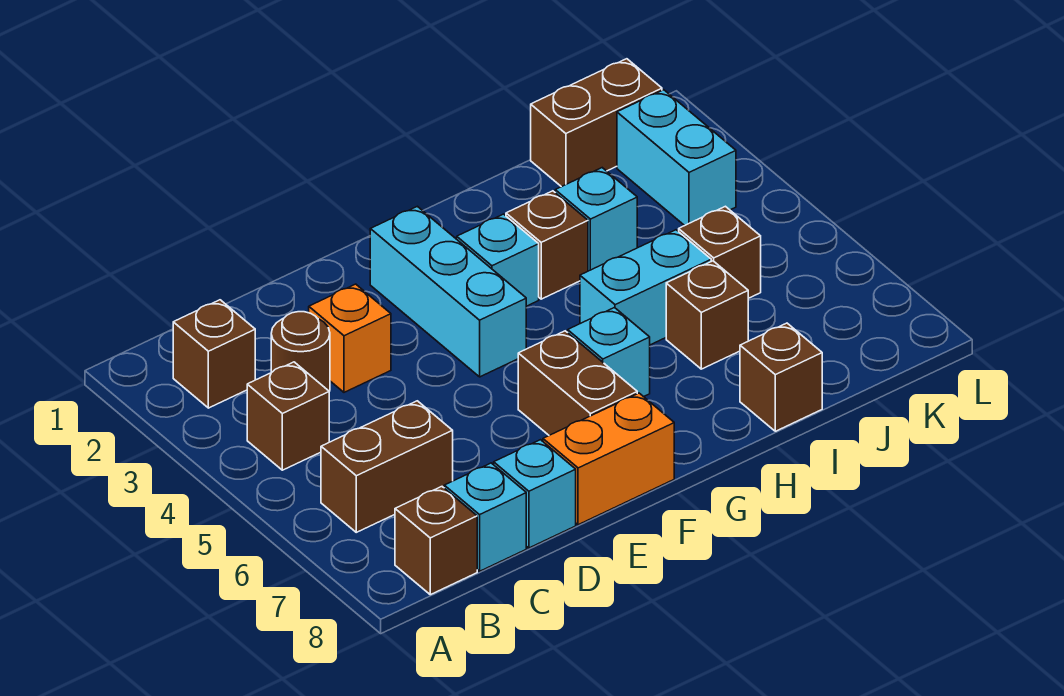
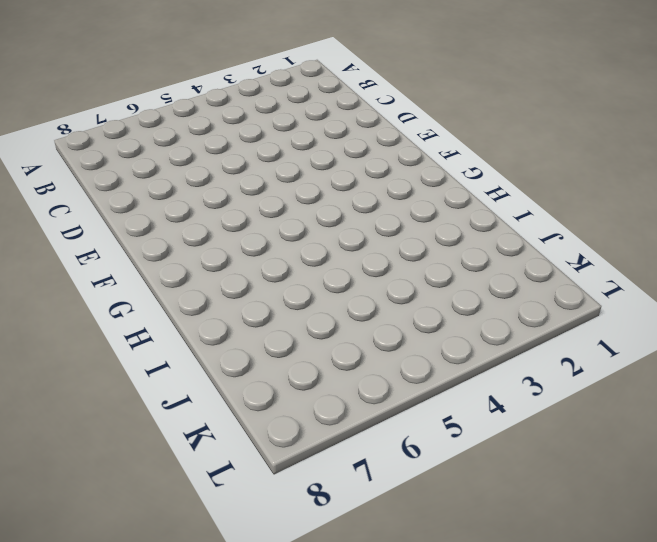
none -> brown brick B2 level 1
none -> brown brick B4 level 1
none -> brown brick B6:C6 level 1

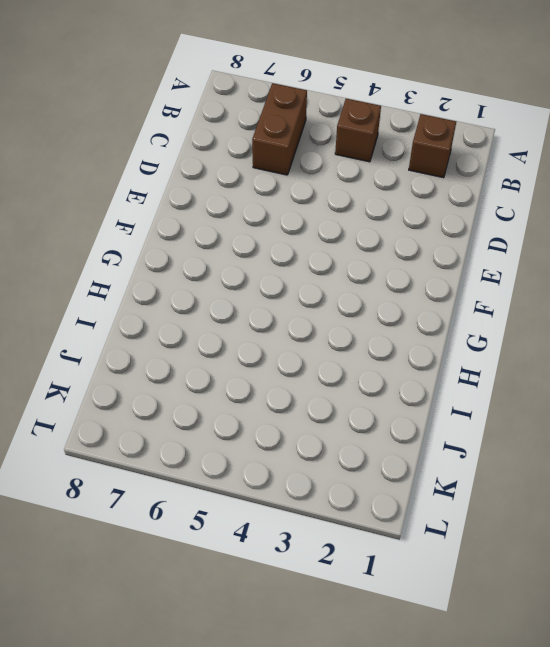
none -> brown brick B8 level 1
none -> brown round brick C3 level 1
none -> cyan brick C8 level 1

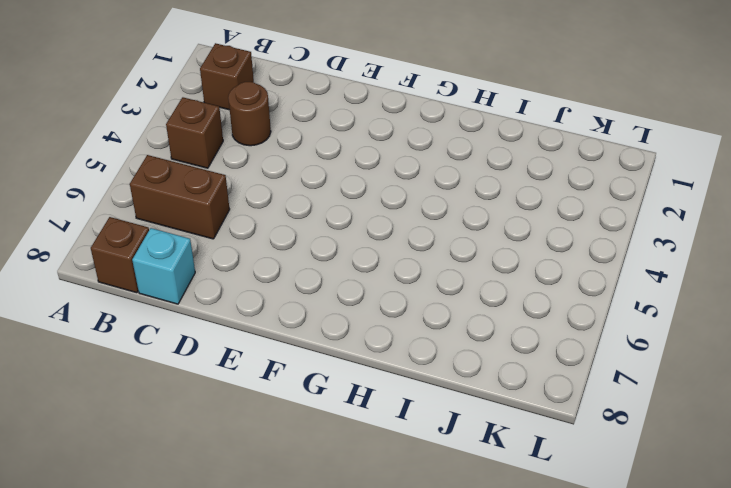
none -> orange brick D3 level 1
none -> cyan brick D8 level 1
none -> orange brick E8:F8 level 1

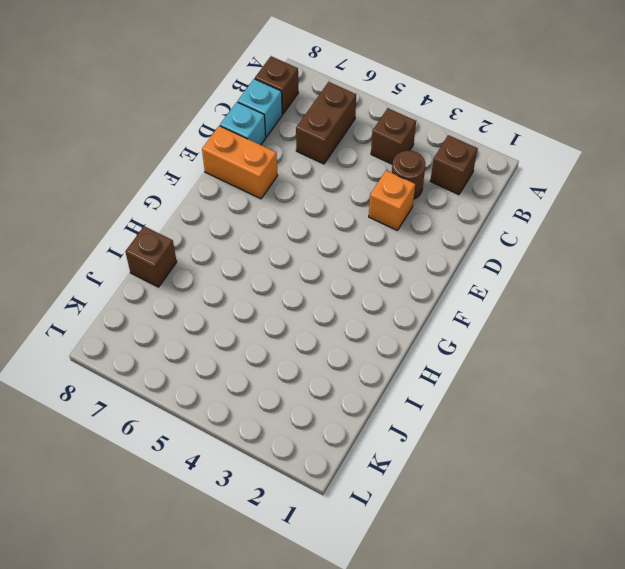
orange brick E7:E8 level 1 -> orange brick E8:F8 level 1
none -> cyan brick F2:F4 level 1
none -> brown brick F6:F7 level 1
none -> cyan brick G3 level 1

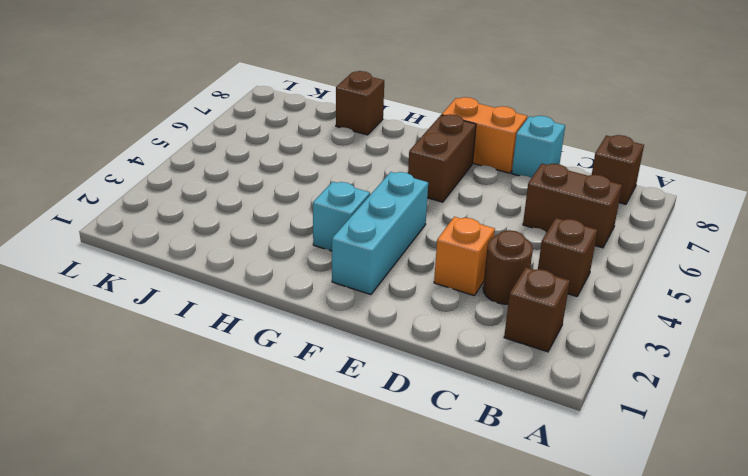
none -> cyan brick C8 level 1
none -> cyan brick G6 level 1
none -> brown brick H3 level 1

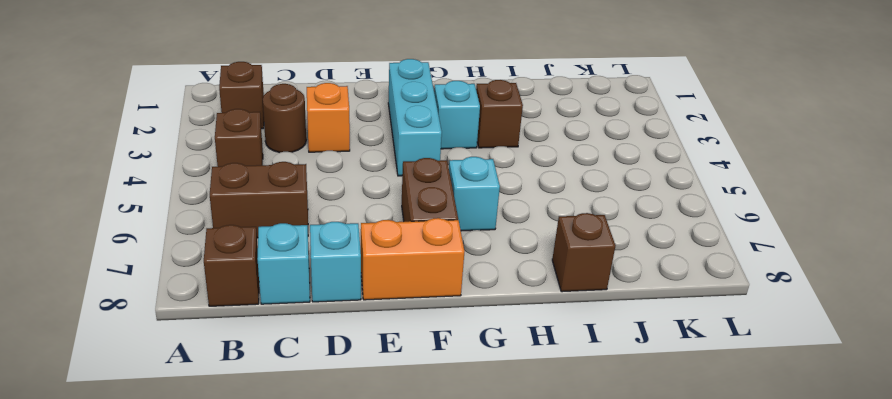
none -> cyan brick H5:I5 level 1
none -> cyan brick I3 level 1
none -> brown brick I6 level 1

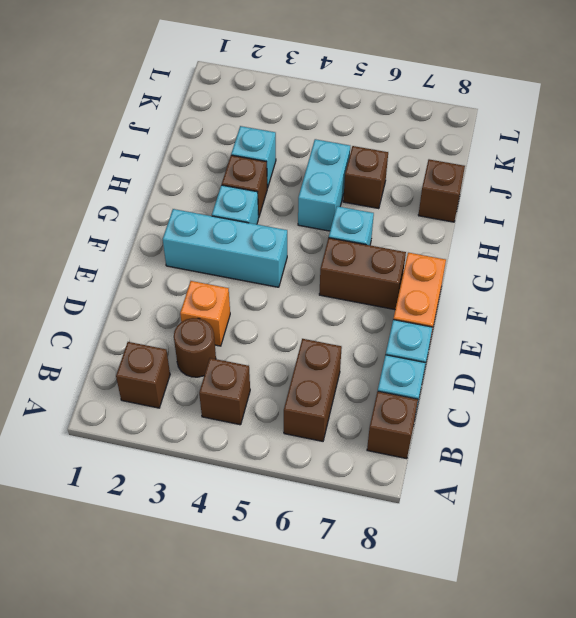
none -> brown brick J1:K1 level 1
none -> brown brick J5 level 1
none -> cyan brick K2:K3 level 1

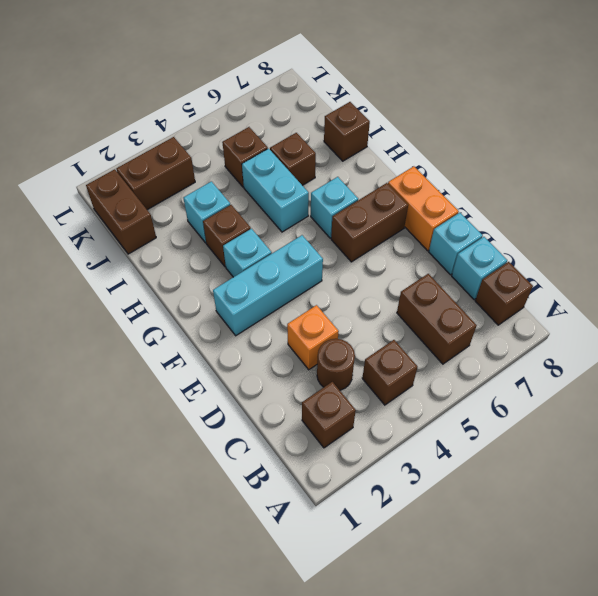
brown brick K2:K3 level 1 -> cyan brick K2:K3 level 1

